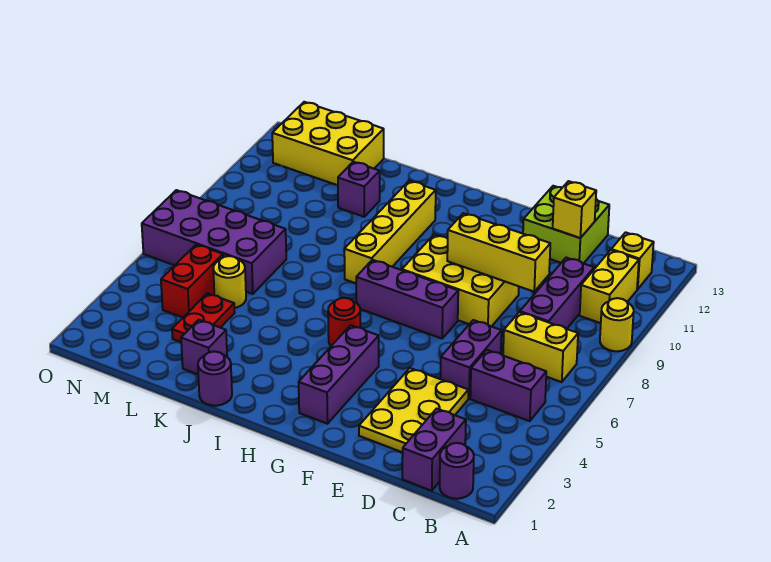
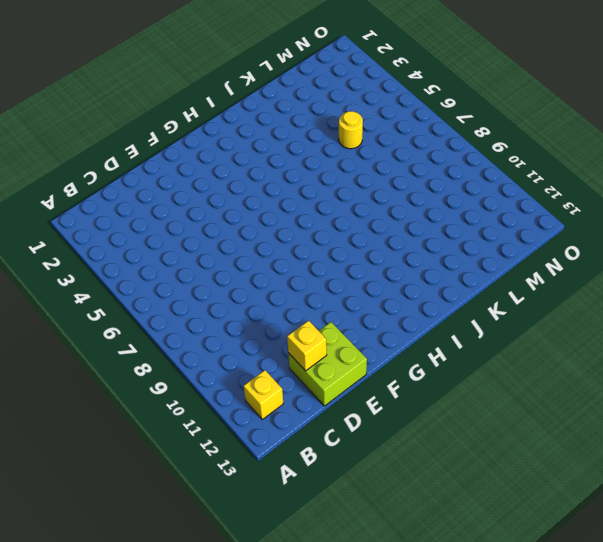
none -> yellow round brick A9 level 1
none -> purple round brick B1 level 1
none -> purple brick B5:C5 level 1

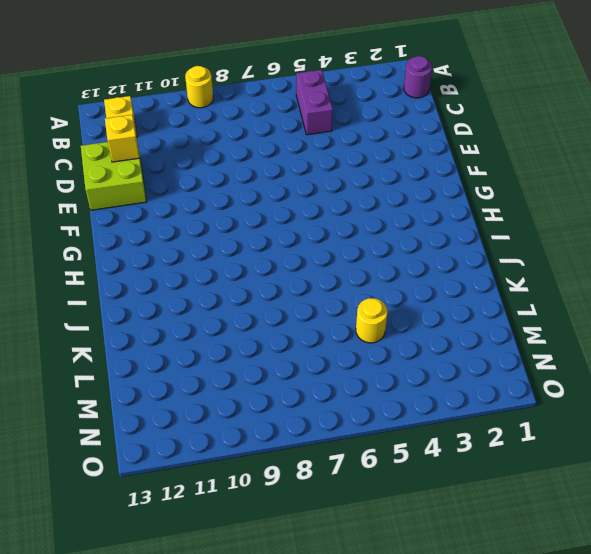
none -> yellow brick B7:C7 level 1
none -> yellow brick B10:B11 level 1
none -> purple brick C1:C2 level 1

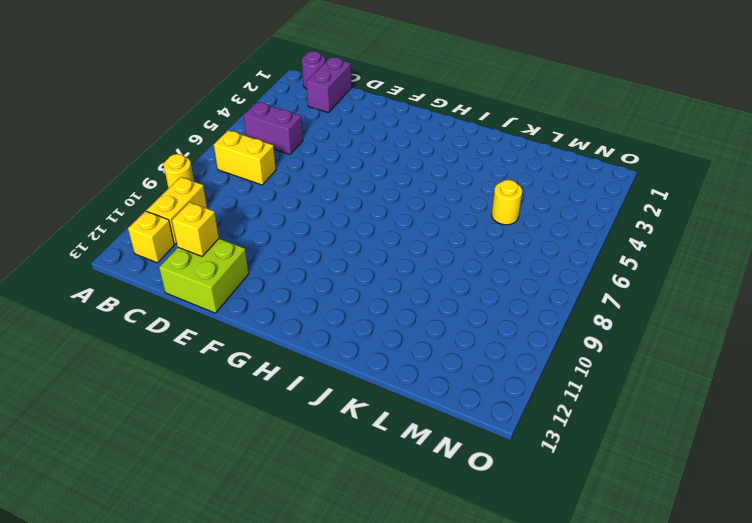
none -> purple brick C8:C10 level 1
none -> yellow plate D2:E4 level 1
none -> purple brick D5:D6 level 1

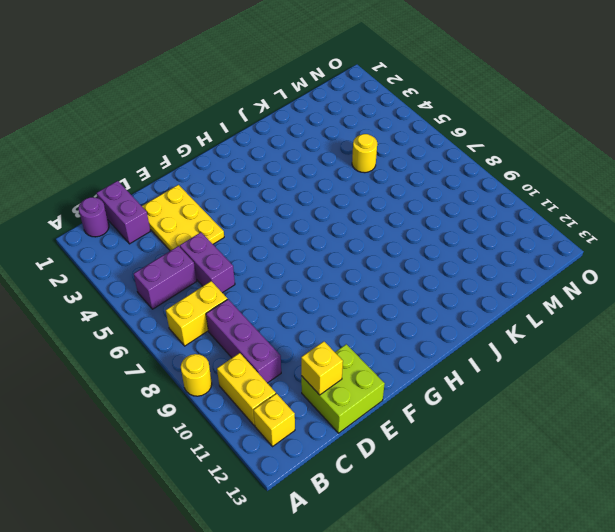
none -> yellow brick E8:G9 level 1
none -> purple brick F7:H7 level 1
none -> purple brick G2:G4 level 1

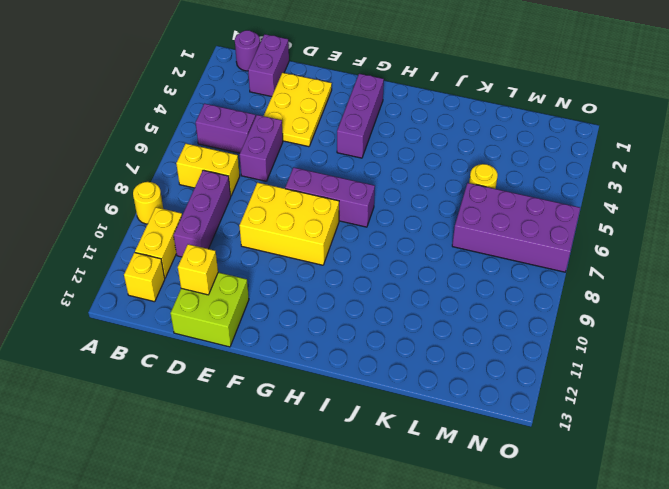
none -> red round brick H5 level 1
none -> yellow brick I8:I11 level 1
none -> purple round brick J1 level 1

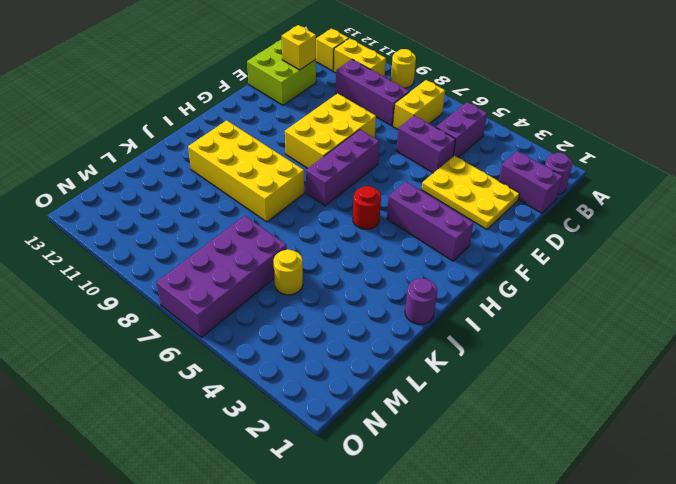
yellow brick I8:J11 level 1 -> yellow brick I8:I11 level 1
none -> purple brick K2 level 1
none -> purple brick K11 level 1
none -> red plate L3:L4 level 1

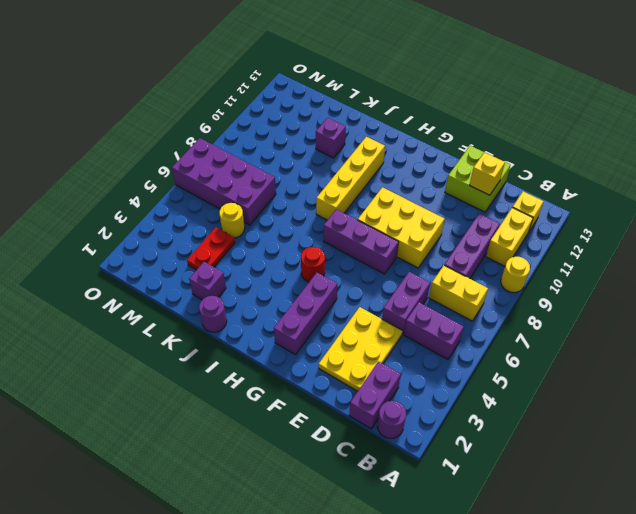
none -> yellow brick L12:N13 level 1
none -> red brick M4:M5 level 1
none -> yellow brick D9:F9 level 2

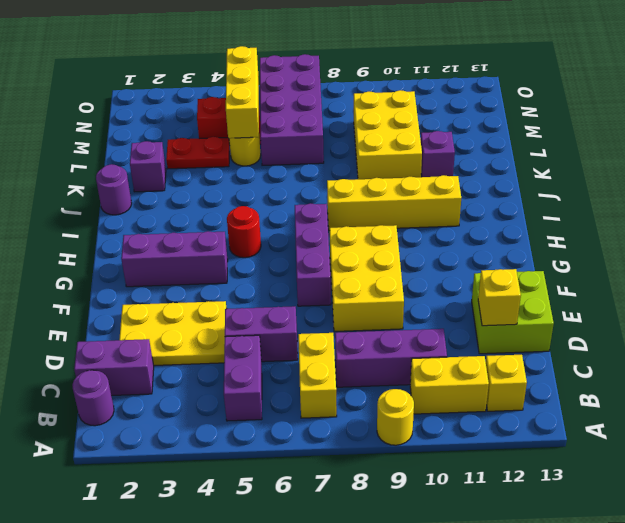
yellow brick K9:M10 level 1 -> yellow brick L12:N13 level 1
yellow brick L5:N5 level 2 -> yellow brick D9:F9 level 2

